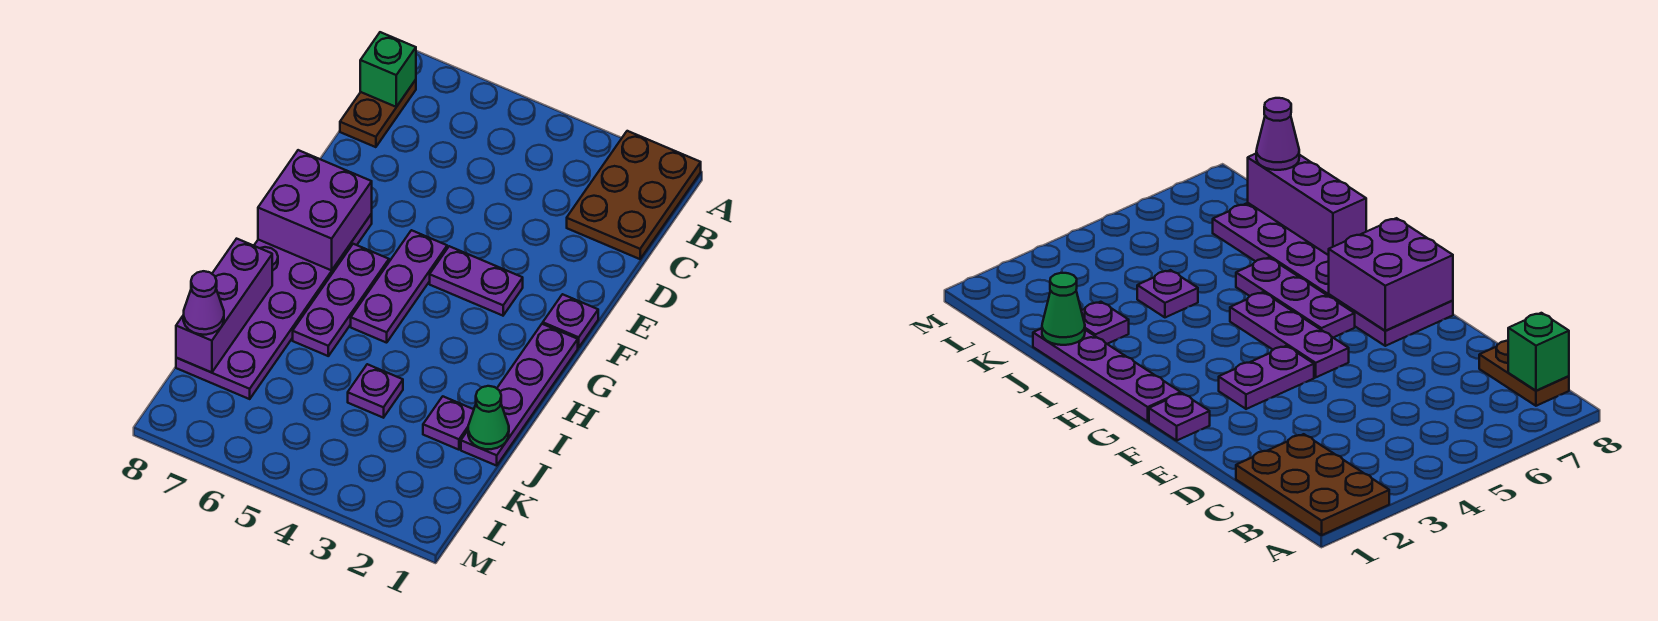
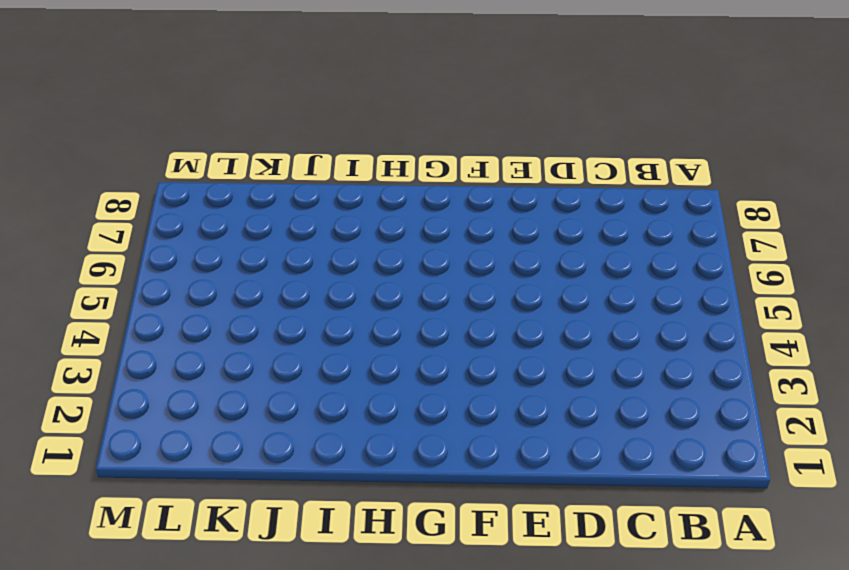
none -> brown plate A1:C2 level 1
none -> brown plate B8:C8 level 1
none -> purple plate F1 level 1

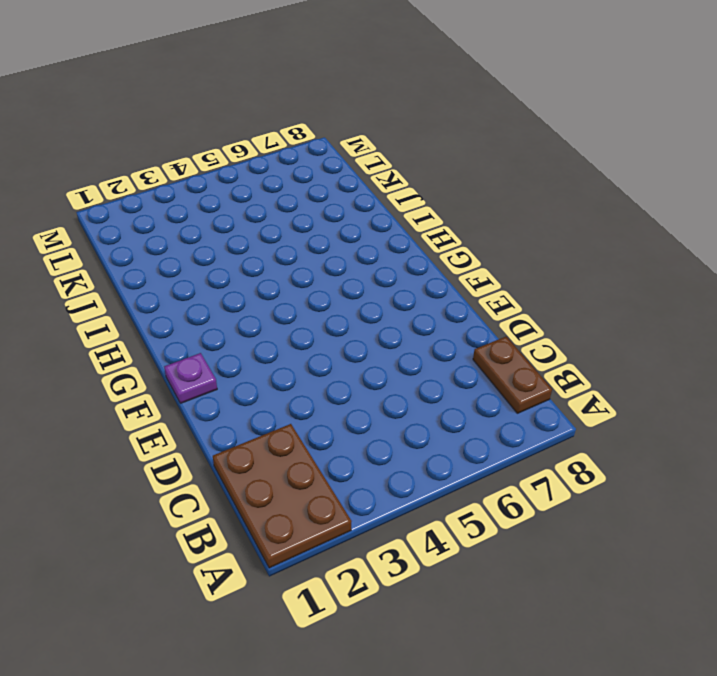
none -> purple plate F3:F4 level 1
none -> purple plate F5:H5 level 1
none -> purple plate F7:K8 level 1

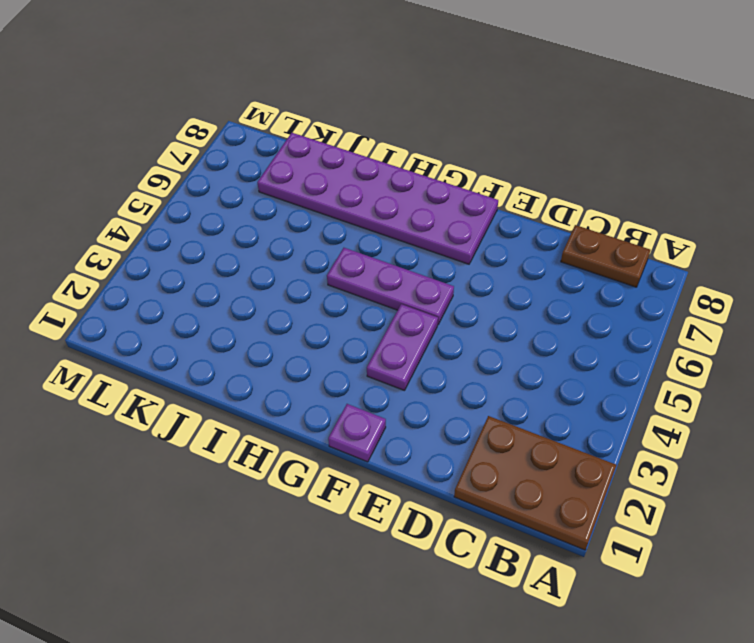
none -> purple plate G1:J1 level 1
none -> purple plate G6:I6 level 1
none -> purple plate J2 level 1

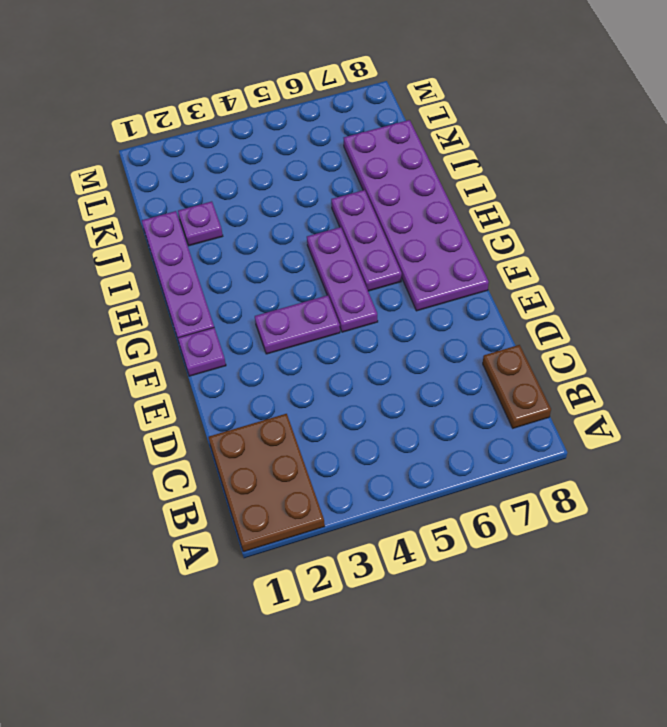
none -> purple plate J4 level 1
none -> green brick B8 level 2
none -> purple brick F7:G8 level 2

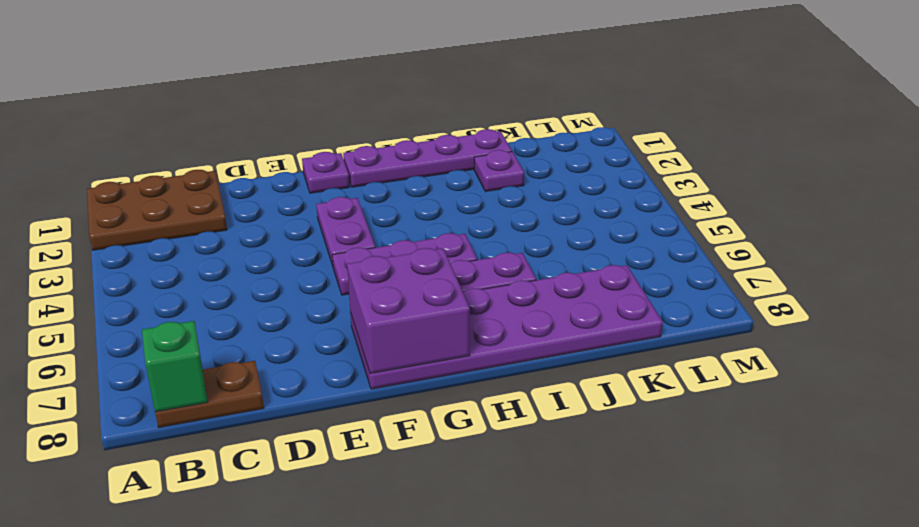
none -> purple plate J4 level 1
none -> purple brick I8:K8 level 2
none -> green cone J1 level 2

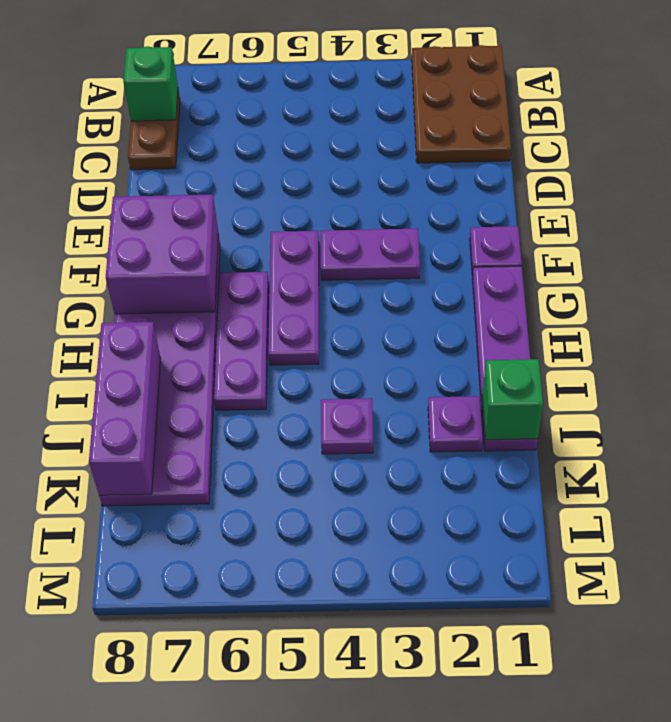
green brick J1 level 2 -> green cone J1 level 2
none -> purple cone K8 level 3

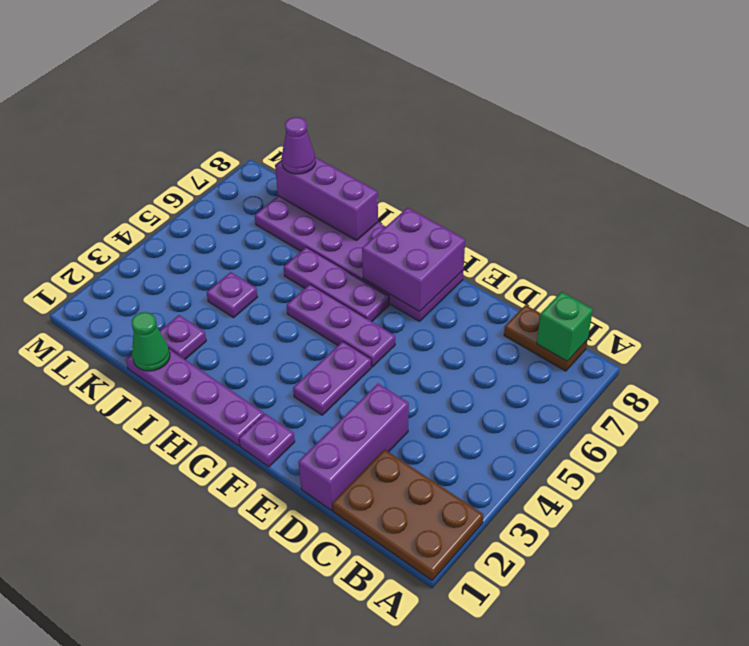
purple brick D1:D3 level 1 -> none

